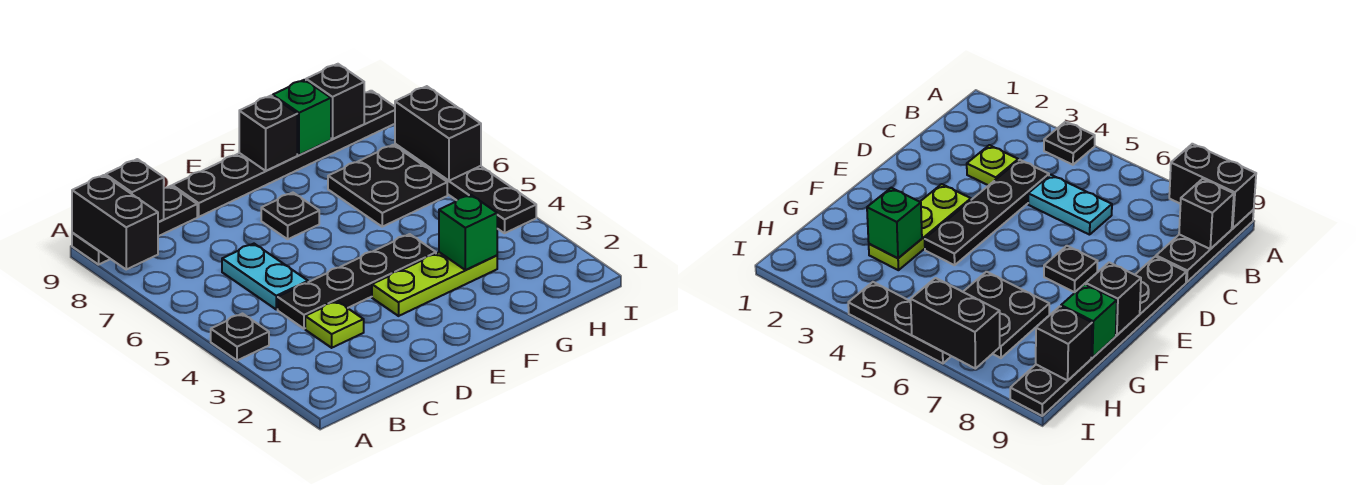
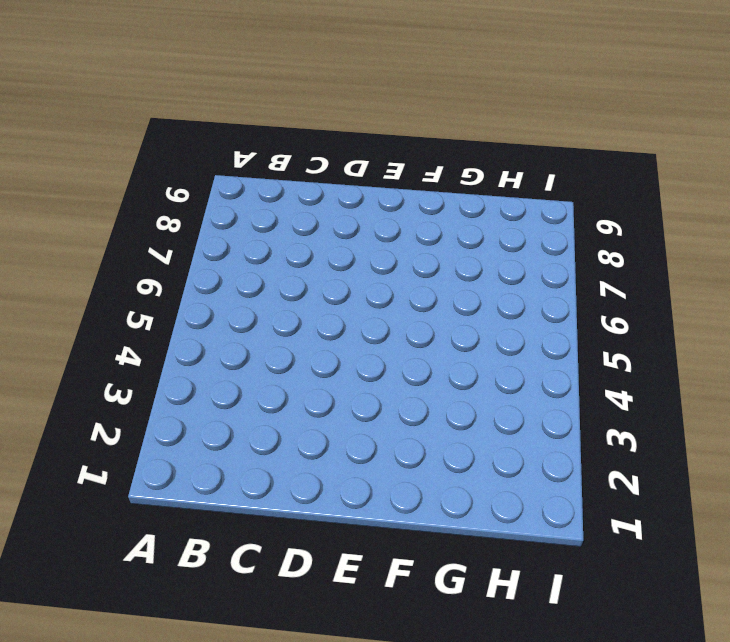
none -> black plate A4 level 1
none -> black plate A9:C9 level 1
none -> lime plate C3 level 1

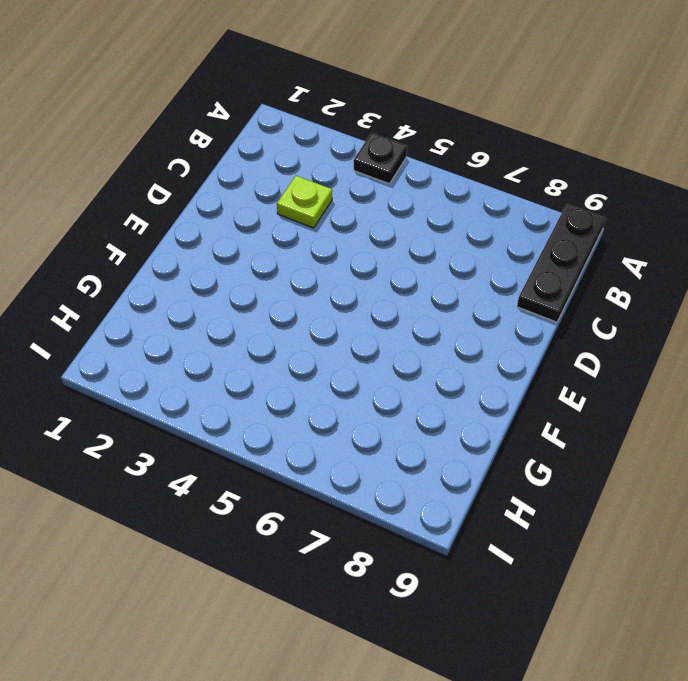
none -> black plate C4:F4 level 1
none -> cyan plate C5:C6 level 1
none -> black plate D9:I9 level 1

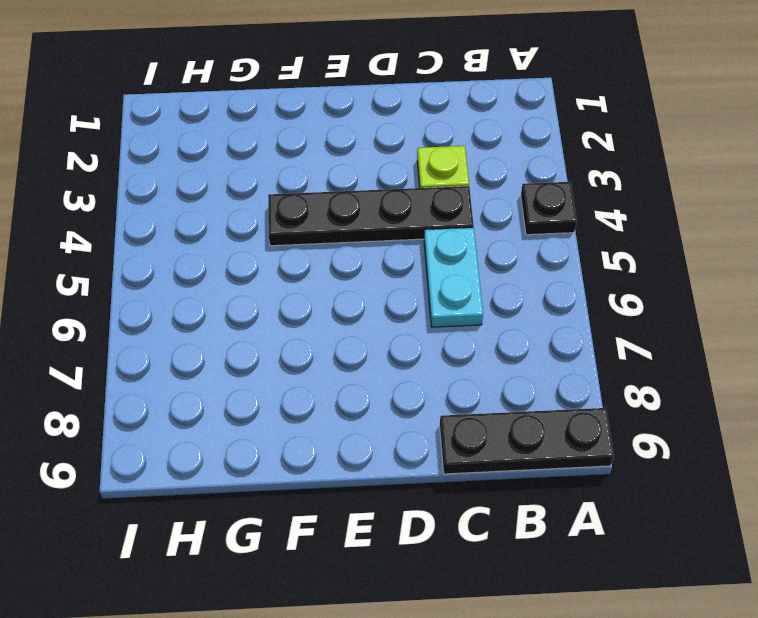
none -> black plate D9:I9 level 1
none -> lime plate E3:G3 level 1
none -> black plate E7 level 1

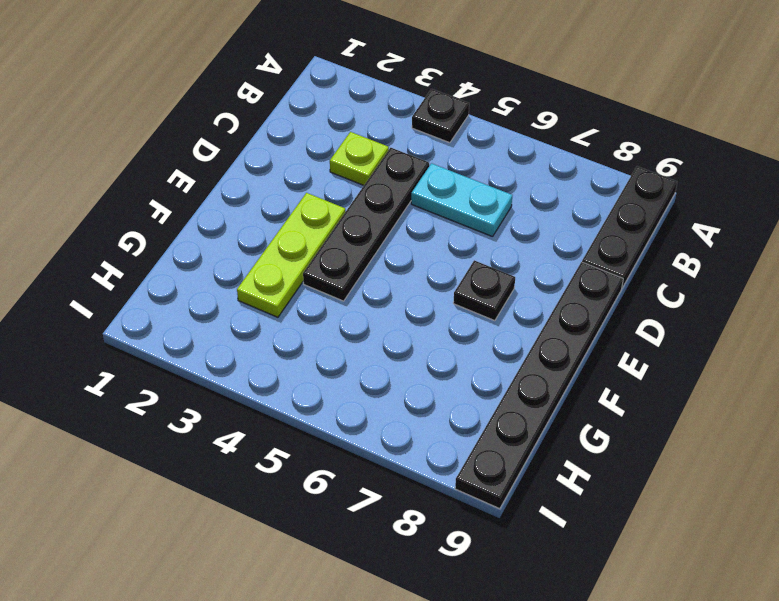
none -> black plate G6:H7 level 1
none -> black plate I4:I6 level 1
none -> black brick A8:A9 level 2

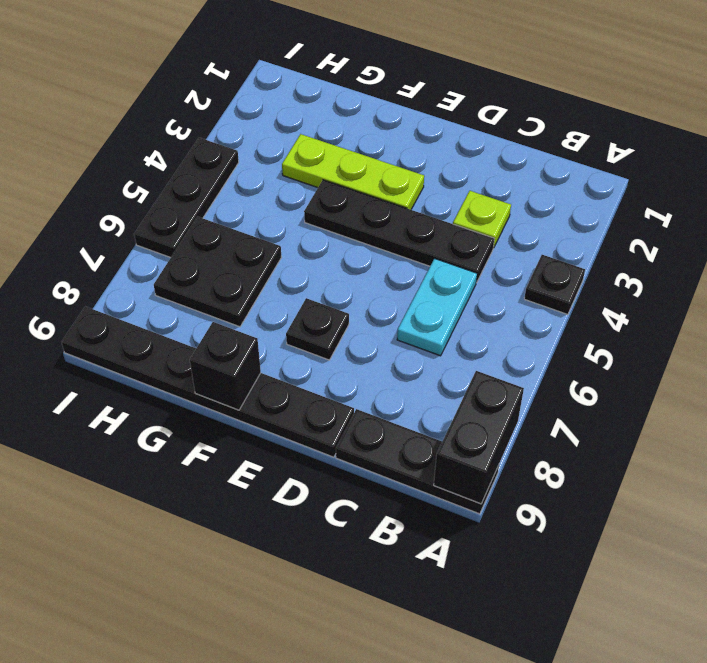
none -> black brick B9 level 2
none -> green brick G3 level 2
none -> green brick G9 level 2

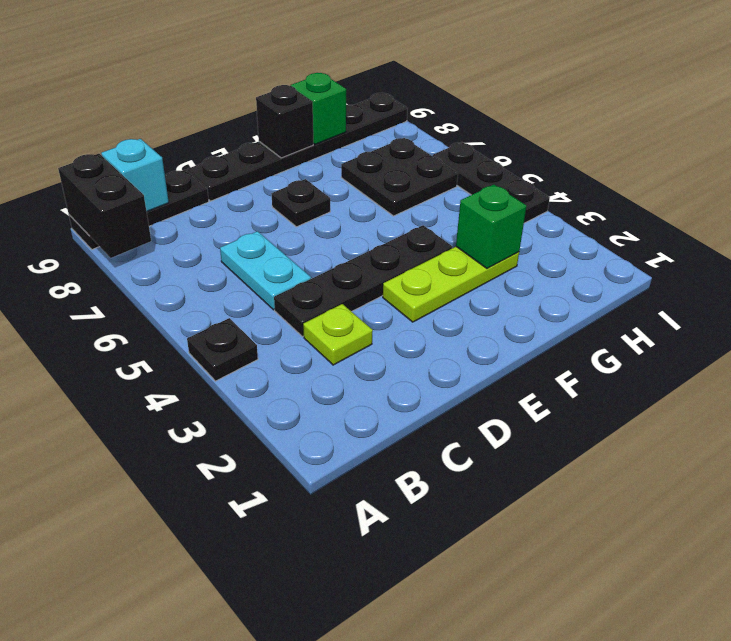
cyan brick B9 level 2 -> black brick B9 level 2
none -> black brick H9 level 2
none -> black brick I6:I7 level 2

